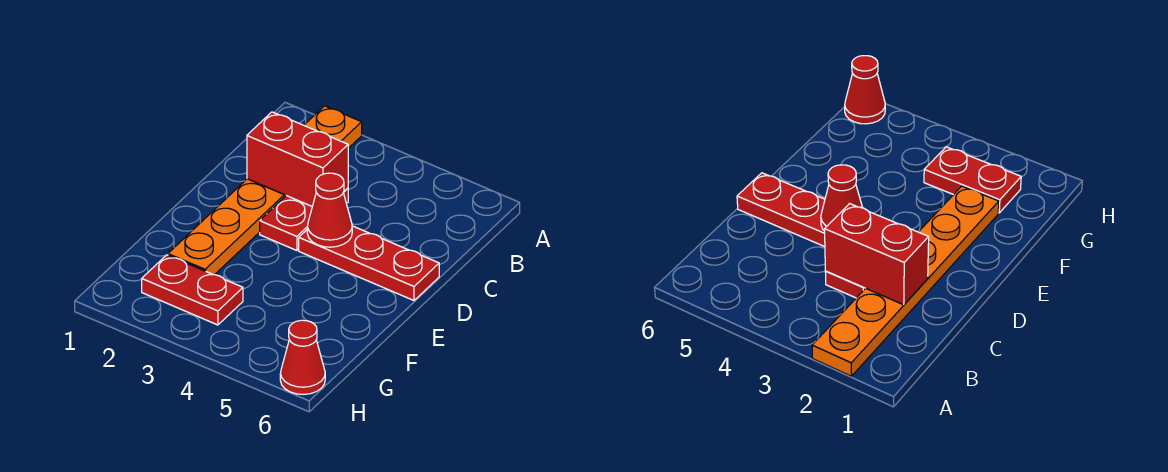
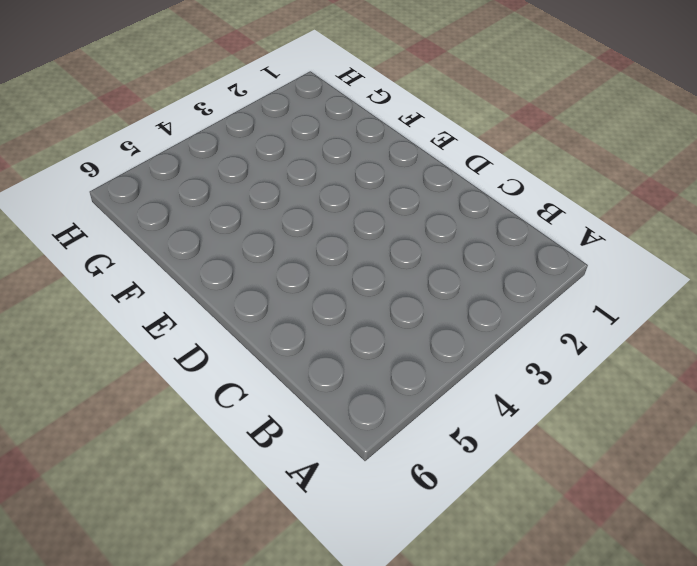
none -> orange plate A2:F2 level 1
none -> red plate C3:D3 level 1

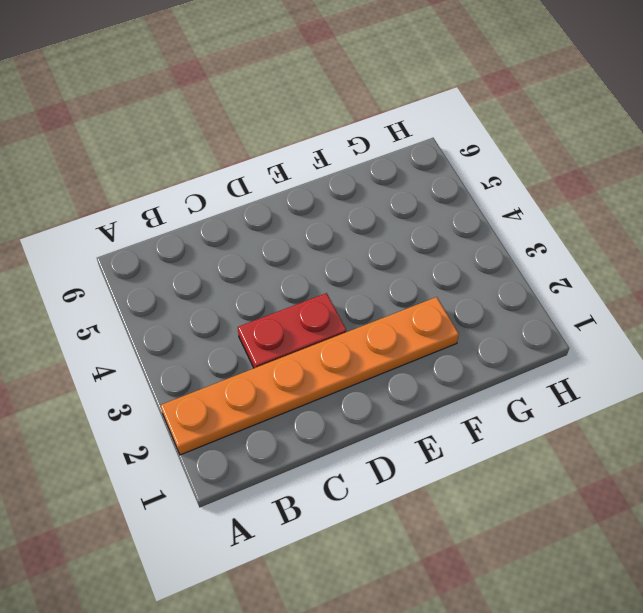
none -> red plate D4:D6 level 1
none -> red plate G2:G3 level 1

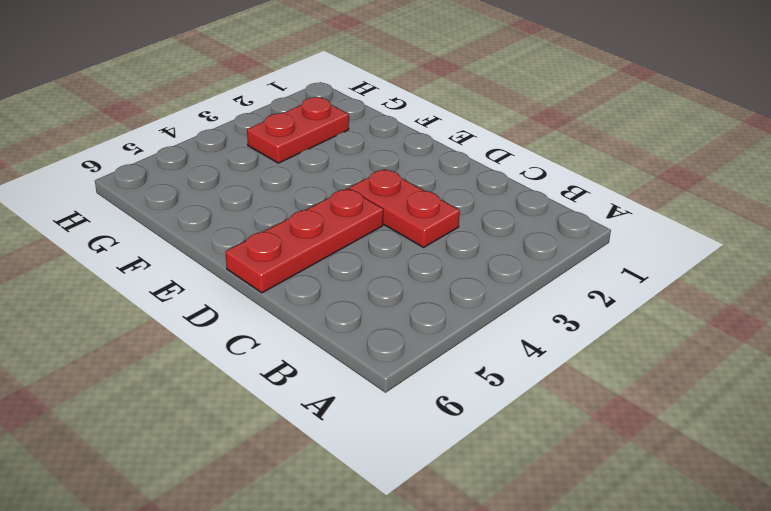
none -> orange plate A2:F2 level 1
none -> red cone H6 level 1

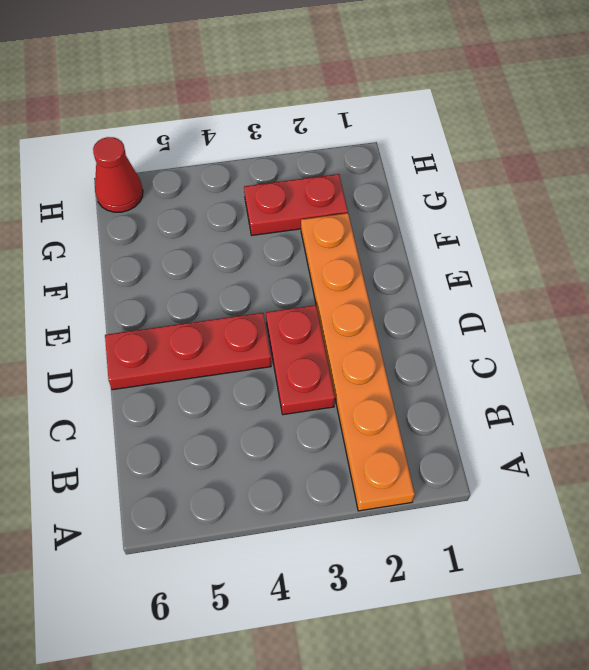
none -> red brick C2:C3 level 2
none -> red cone D4 level 2

